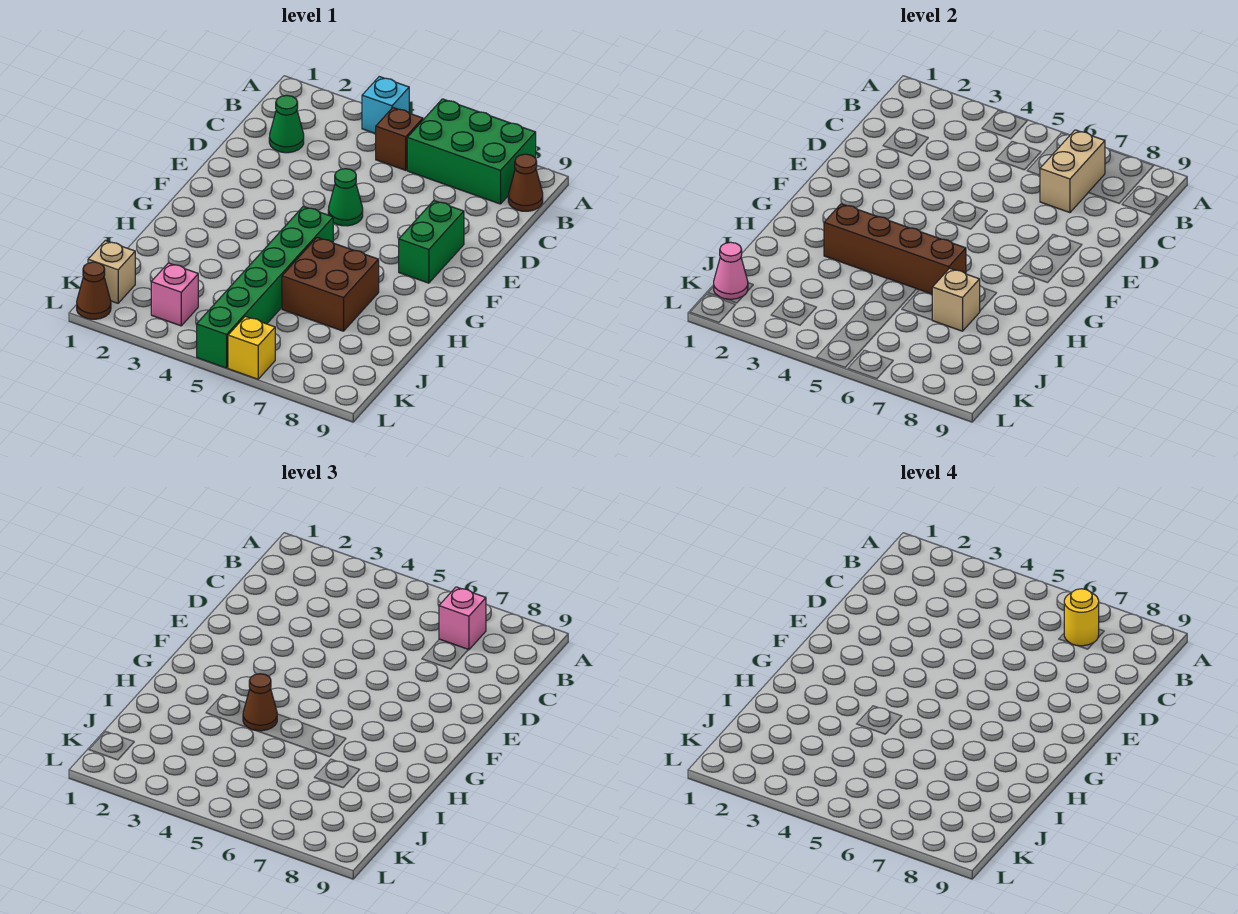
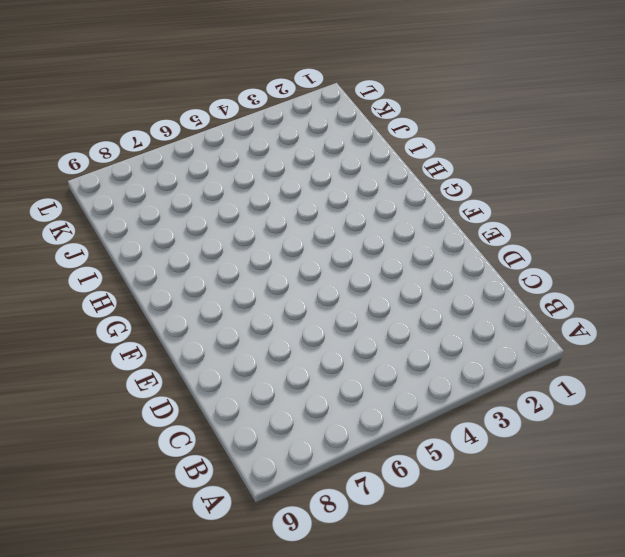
none -> cyan brick A4 level 1
none -> green brick A6:B8 level 1
none -> brown brick B5 level 1

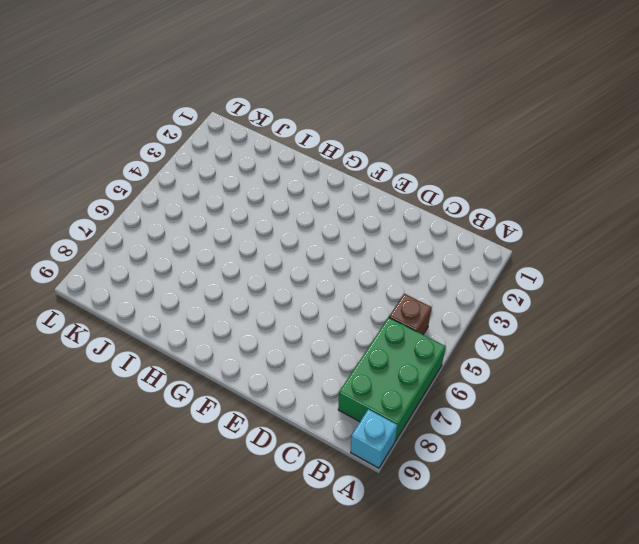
cyan brick A9 level 1 -> cyan brick A4 level 1
none -> brown cone B9 level 1
none -> green cone C2 level 1
none -> green cone E5 level 1

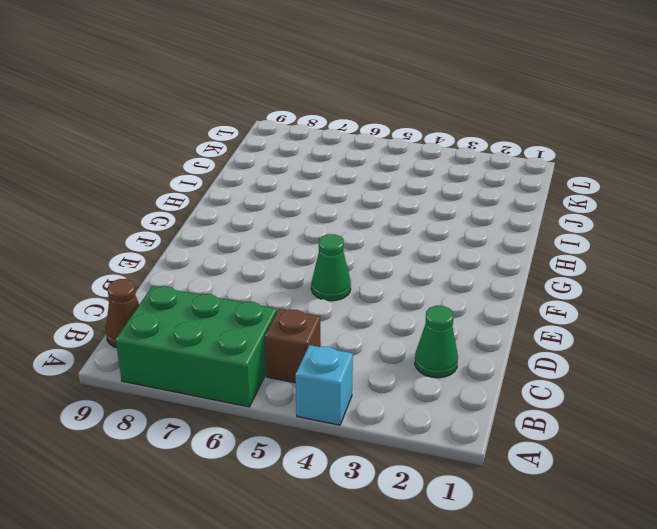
none -> green brick E8:F8 level 1
none -> green brick G5:L5 level 1
none -> brown brick H6:I7 level 1

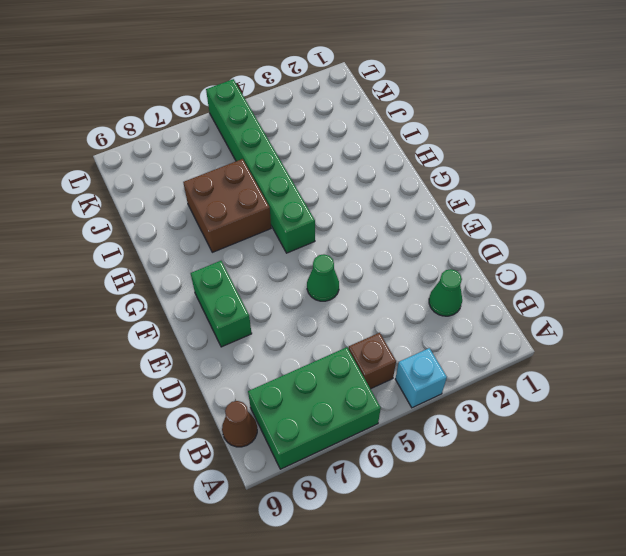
none -> tan brick K1 level 1
none -> pink brick K3 level 1
none -> brown cone L1 level 1

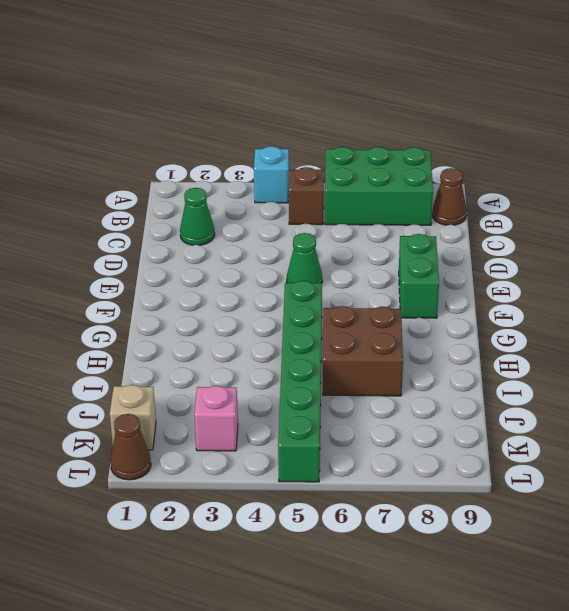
none -> yellow brick L6 level 1
none -> tan brick B7:C7 level 2
none -> brown brick H3:H6 level 2

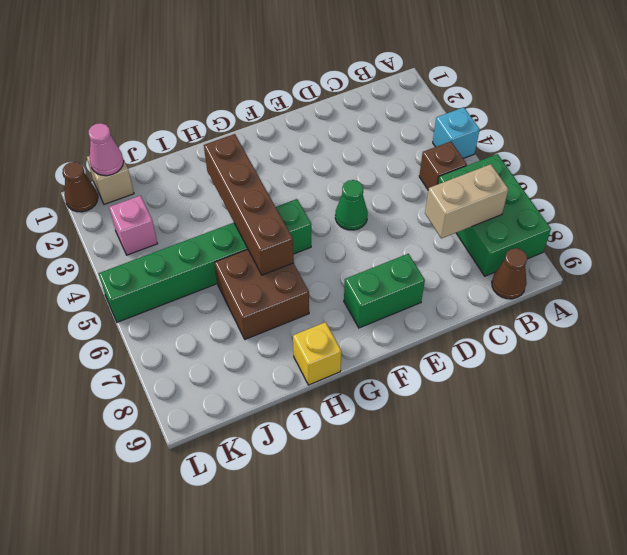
yellow brick H9 level 1 -> yellow brick L6 level 1
none -> green cone C2 level 1
none -> tan brick I7 level 2
none -> pink brick B7 level 3

